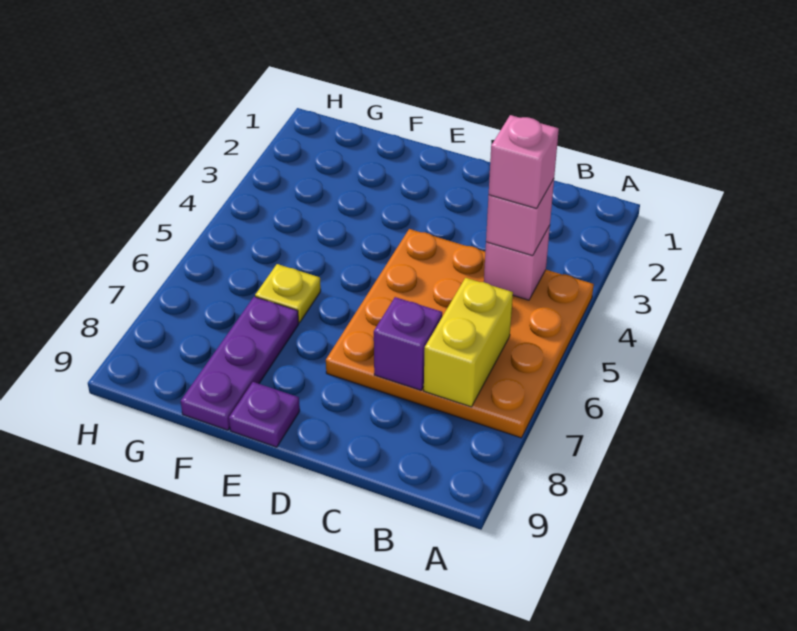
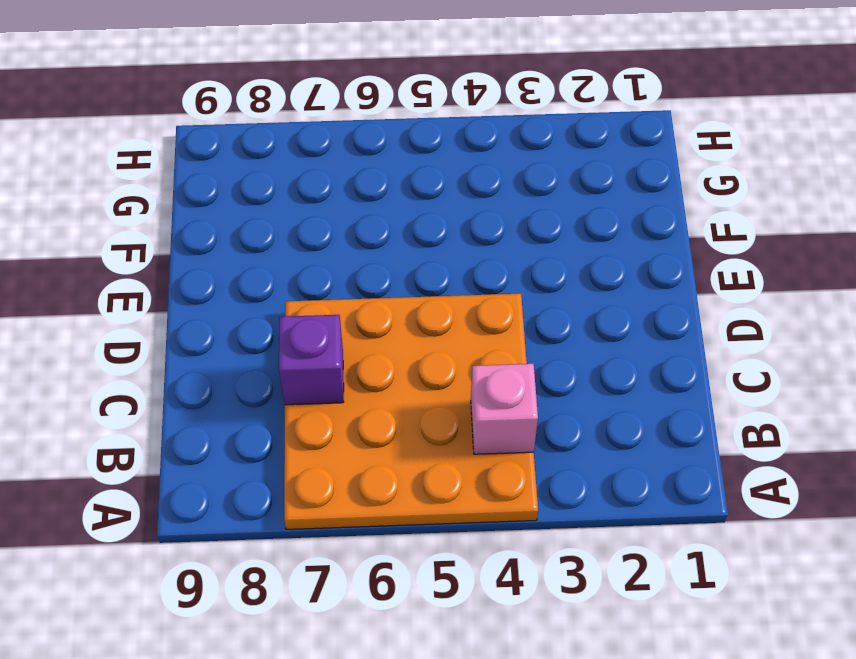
none -> purple plate E9 level 1
none -> yellow plate F6 level 1

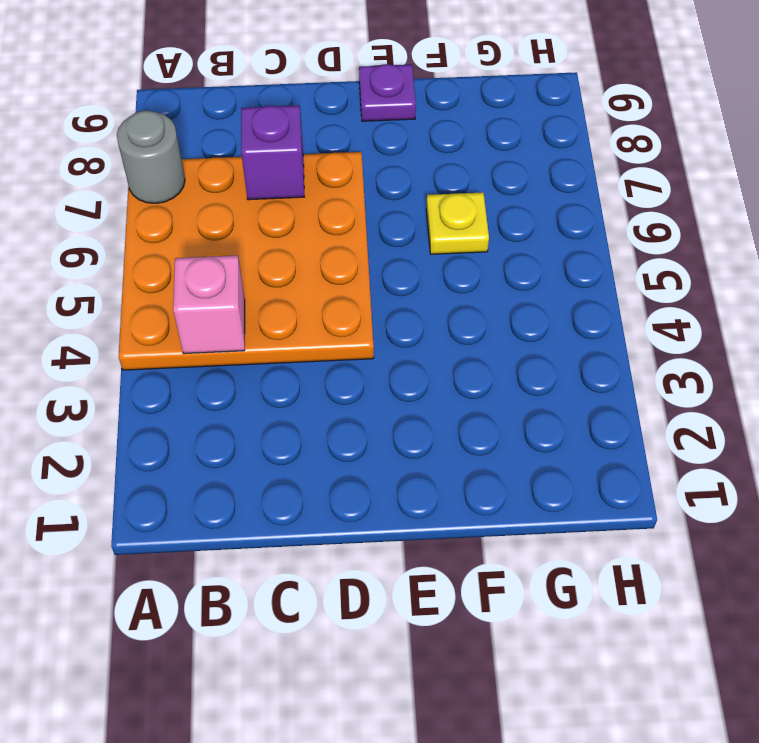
grey round brick A7 level 2 -> none
none -> purple plate F7:F9 level 1
none -> yellow brick B6:B7 level 2

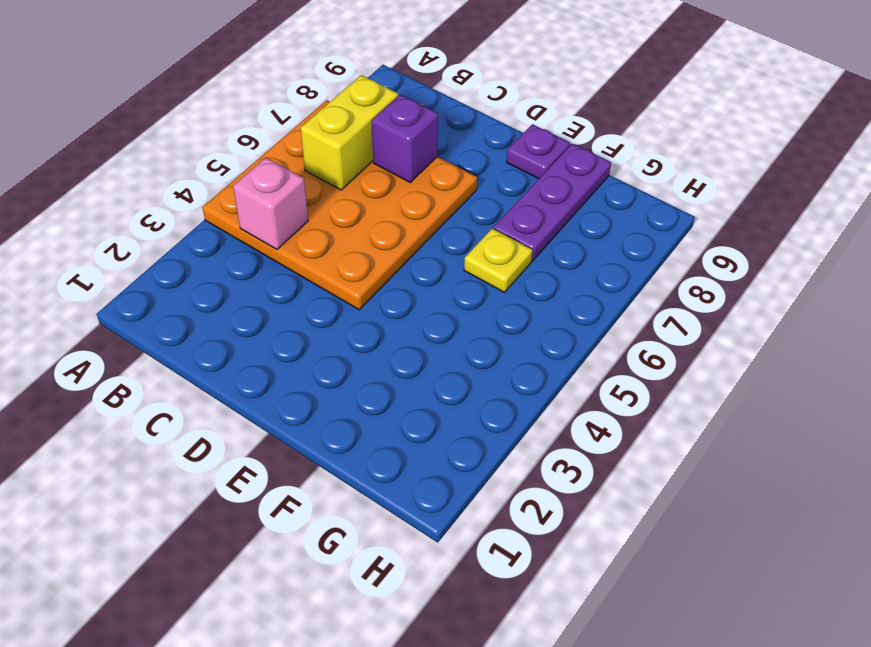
none -> pink brick B4 level 3
none -> pink brick B4 level 4

